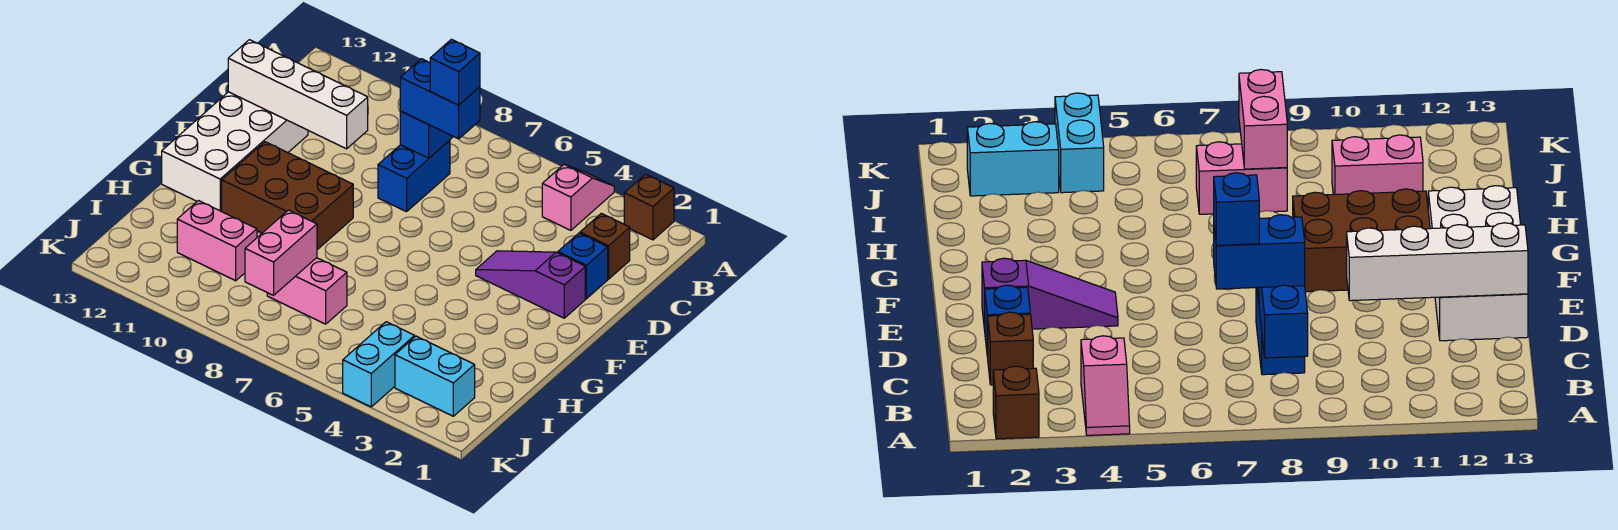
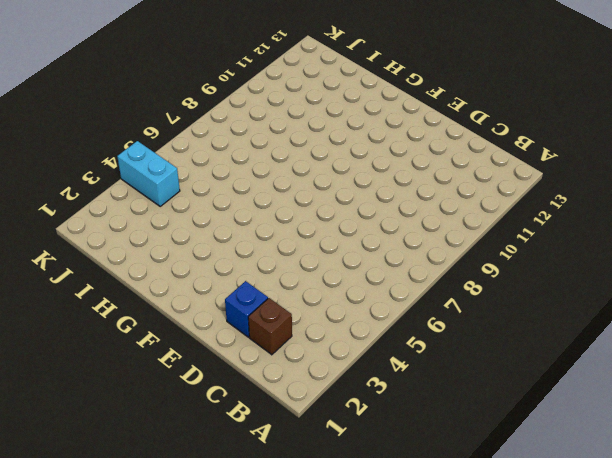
none -> brown brick A2 level 1
none -> pink slope A4:B4 level 1 top B
none -> blue brick C8:D8 level 1

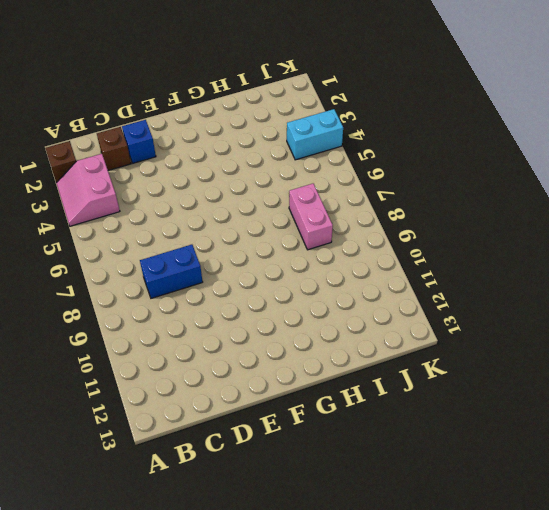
pink slope A3:B4 level 1 top B -> pink slope A4:B4 level 1 top B
none -> white brick D12:G13 level 1
none -> purple slope E2:E4 level 1 top 2
none -> brown brick F9:G11 level 1

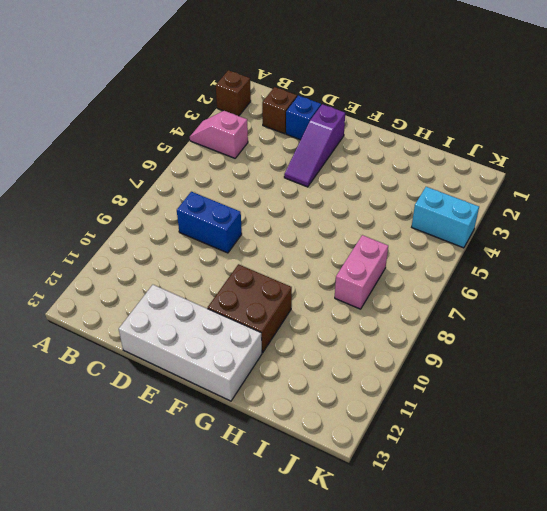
brown brick F10:G11 level 1 -> brown brick F9:G11 level 1
none -> pink brick I10:I11 level 1
none -> cyan brick J2:J3 level 1
none -> blue brick B8:C8 level 2

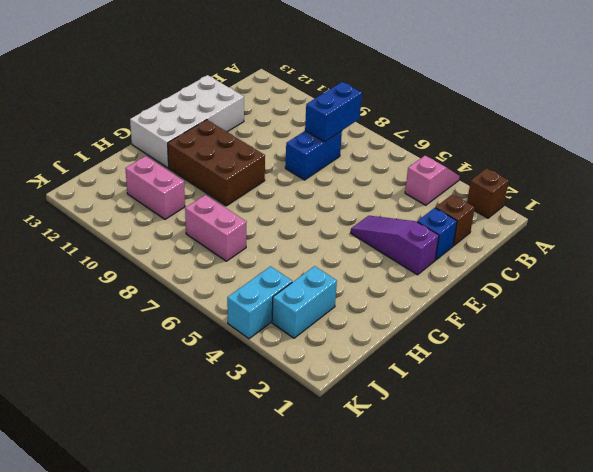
cyan brick I3:J3 level 1 -> cyan brick J2:J3 level 1
none -> white brick D10:D13 level 2
none -> pink brick I8:J8 level 2
none -> blue brick C7:C8 level 3

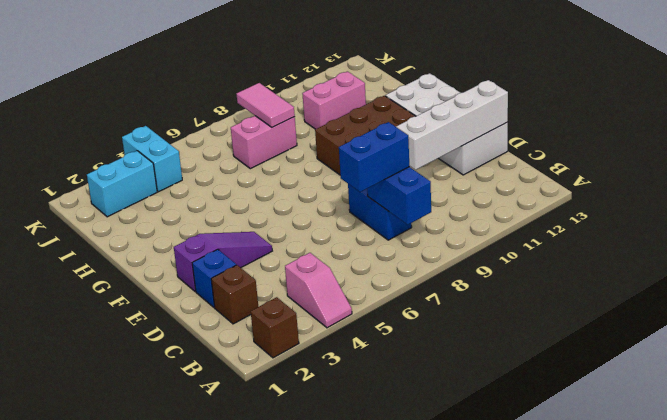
pink tile I8:J8 level 2 -> pink brick I8:J8 level 2
none -> blue brick C7 level 4

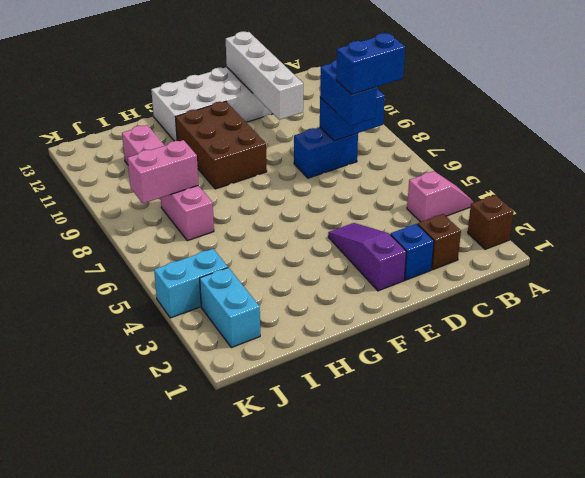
blue brick B7:C7 level 4 -> blue brick C7 level 4

